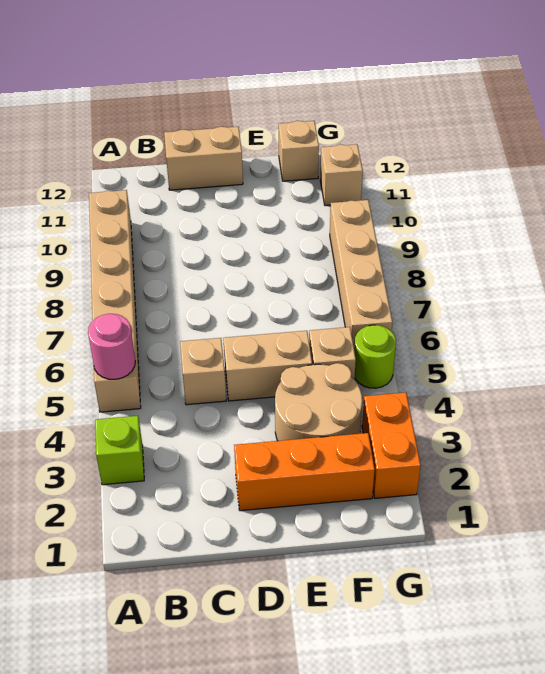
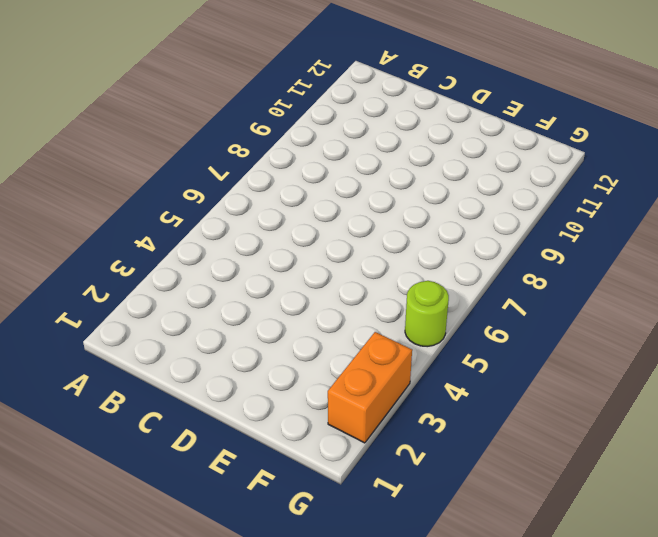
none -> lime brick A3 level 1
none -> tan brick A5:A10 level 1
none -> tan brick C5 level 1

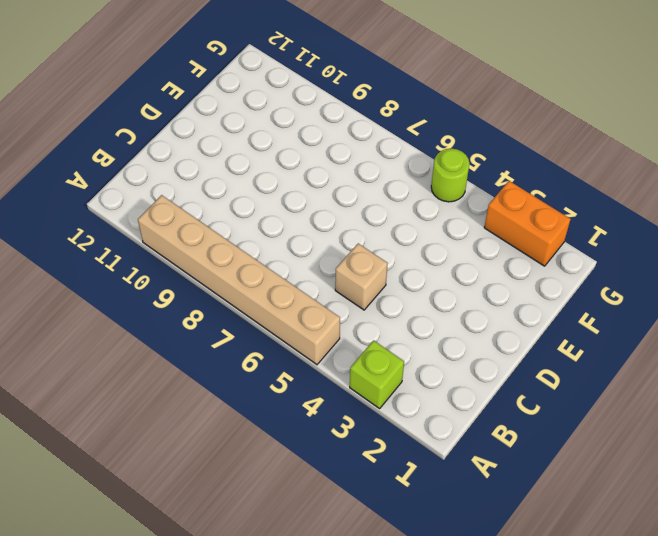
none -> tan brick C12:D12 level 1
none -> orange brick D2:F2 level 1
none -> tan brick D5:E5 level 1

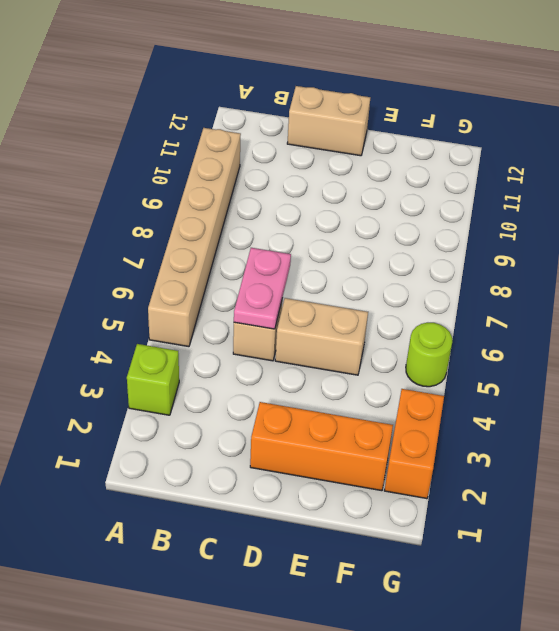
pink plate C5:C6 level 2 -> none
none -> tan round brick E3:F4 level 1
none -> tan brick F5 level 1
none -> tan brick F12 level 1

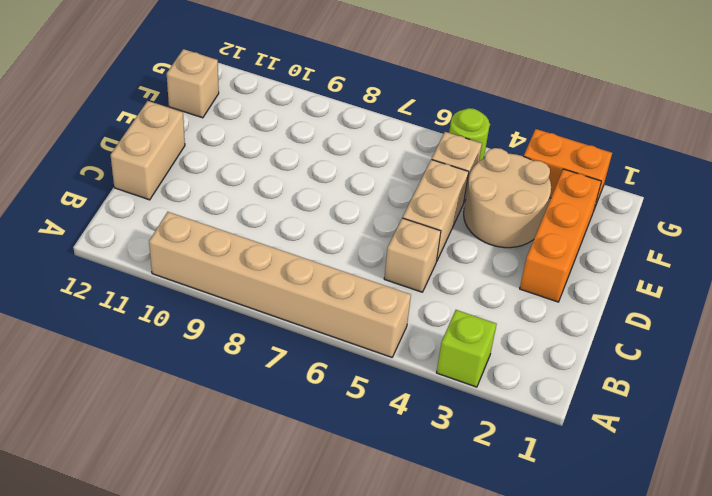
none -> tan brick G6:G9 level 1
none -> tan brick G11 level 1
none -> pink round brick A5 level 2

